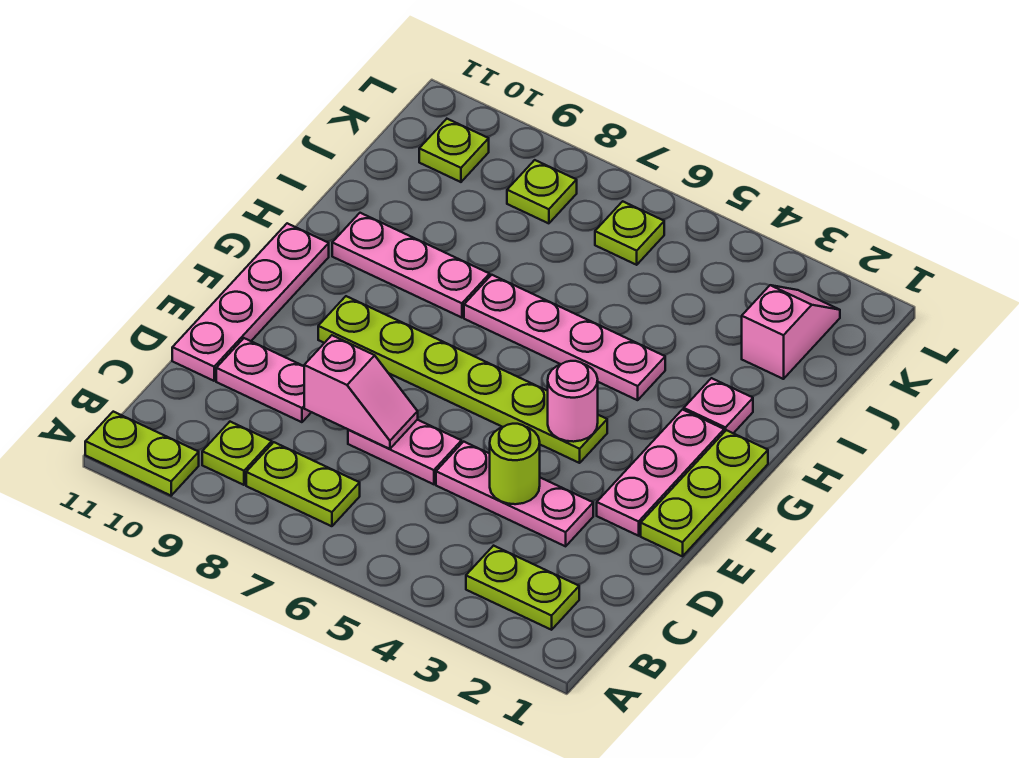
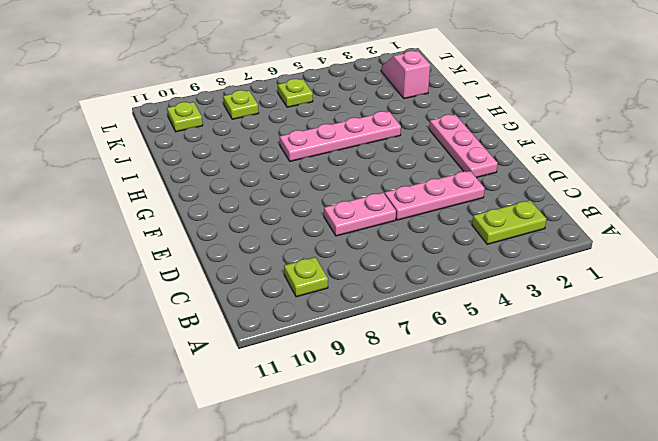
none -> lime plate A10:A11 level 1
none -> lime plate B7:B8 level 1
none -> pink plate D9:D10 level 1

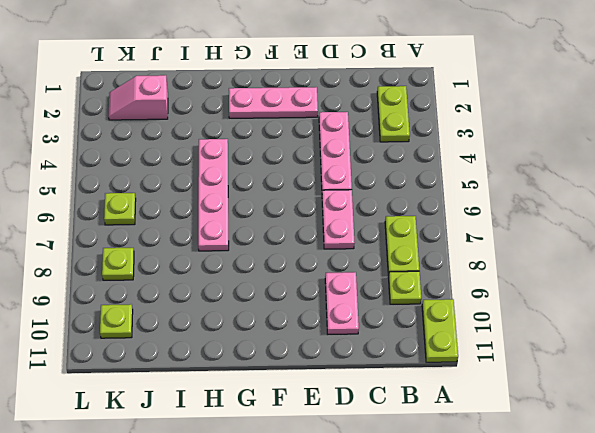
none -> pink plate D11:G11 level 1
none -> lime plate E1:G1 level 1
none -> lime plate F4:F9 level 1

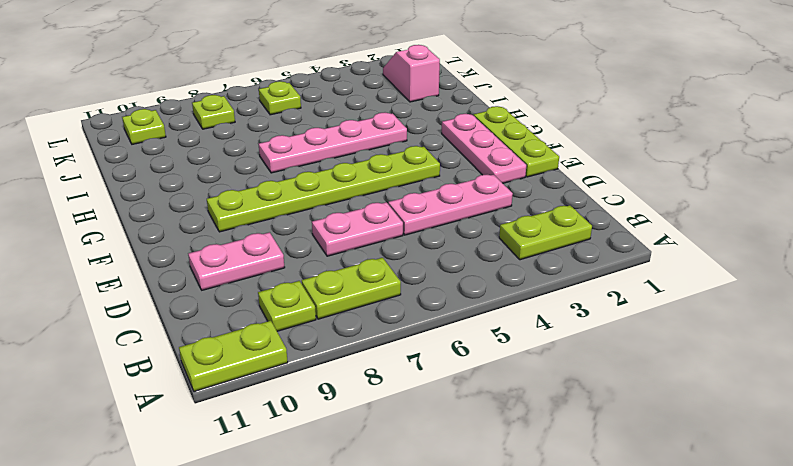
none -> pink plate D11:G11 level 1
none -> pink plate H2 level 1
none -> pink plate H8:H10 level 1

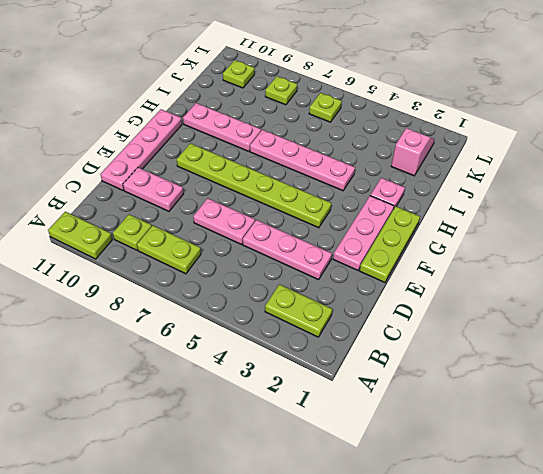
none -> lime round brick D4 level 2
none -> pink slope D7:D8 level 2 top 8
none -> pink round brick F4 level 2

